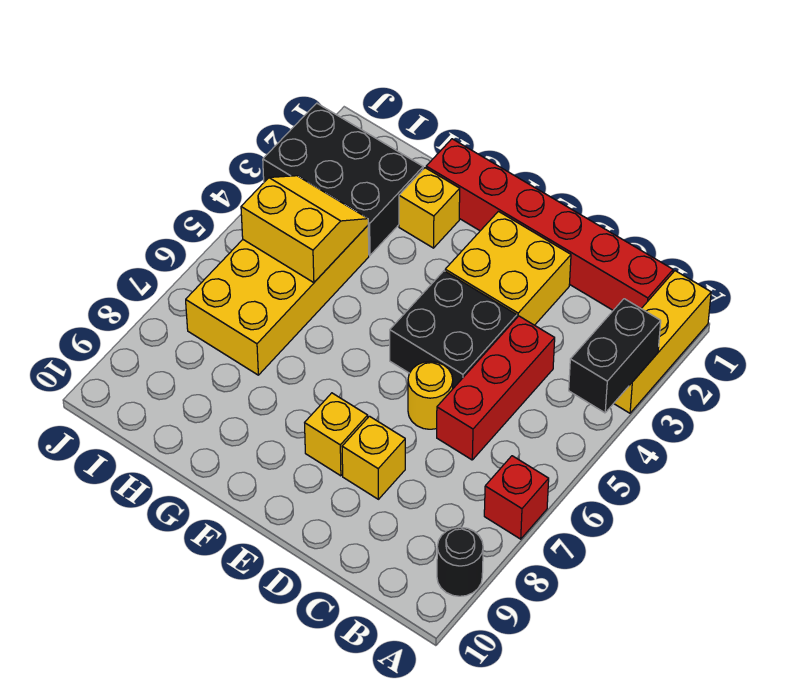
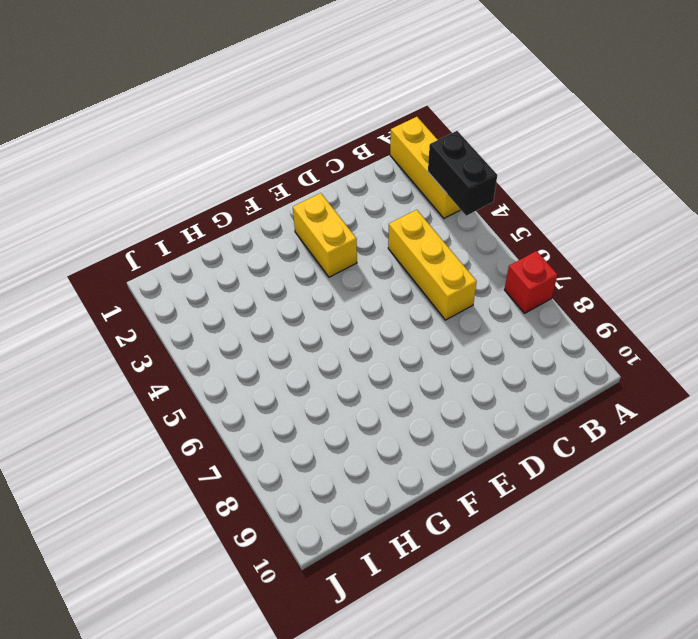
yellow brick C4:C6 level 1 -> red brick C4:C6 level 1
yellow brick E2:E3 level 1 -> yellow brick D2:E3 level 1
none -> black round brick A9 level 1
none -> red brick B1:G1 level 1
none -> black brick D4:E5 level 1

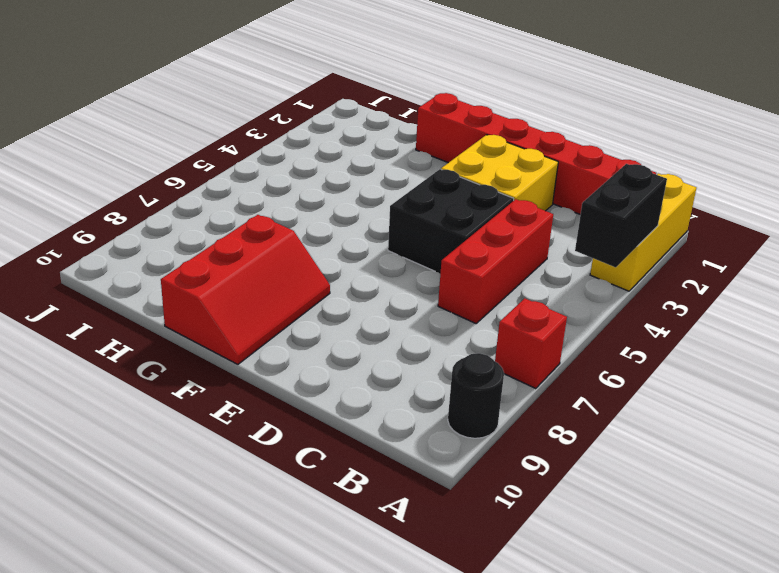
red slope F8:G10 level 1 top G -> none
none -> yellow round brick D6 level 1
none -> yellow brick D8 level 1
none -> yellow brick E8 level 1

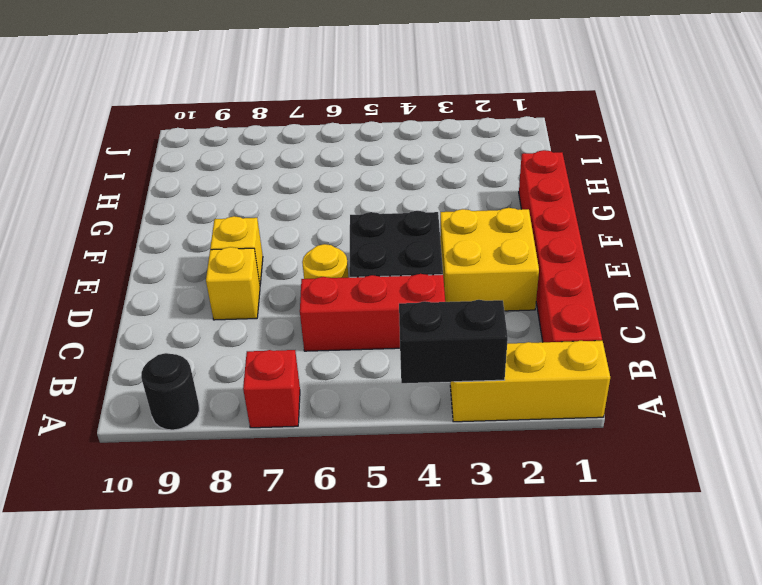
none -> yellow brick G2 level 1
none -> black brick H2:J3 level 1
none -> yellow brick H4:I7 level 1

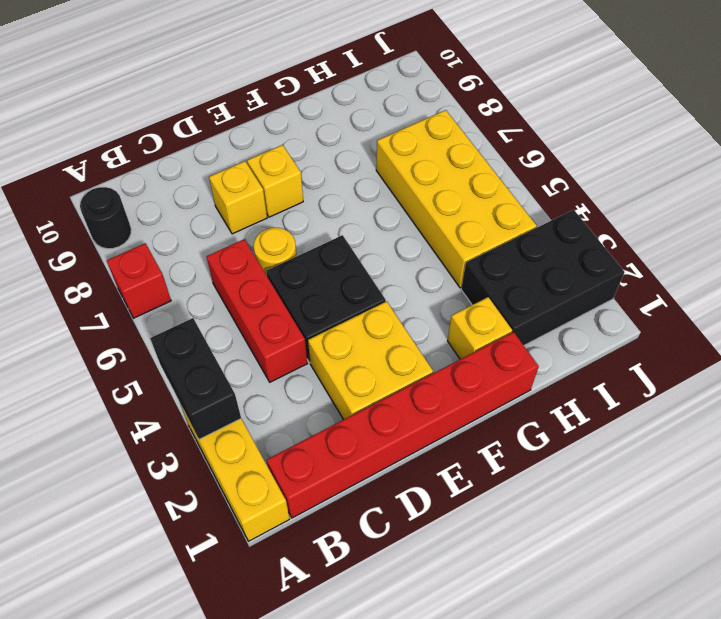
none -> yellow slope H4:I5 level 2 top 5

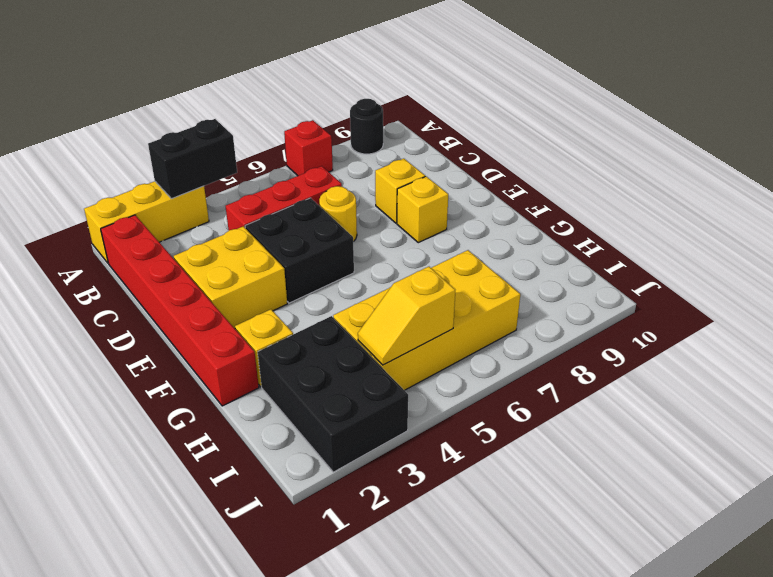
yellow slope I4:I5 level 2 top 5 -> yellow slope H4:I5 level 2 top 5

